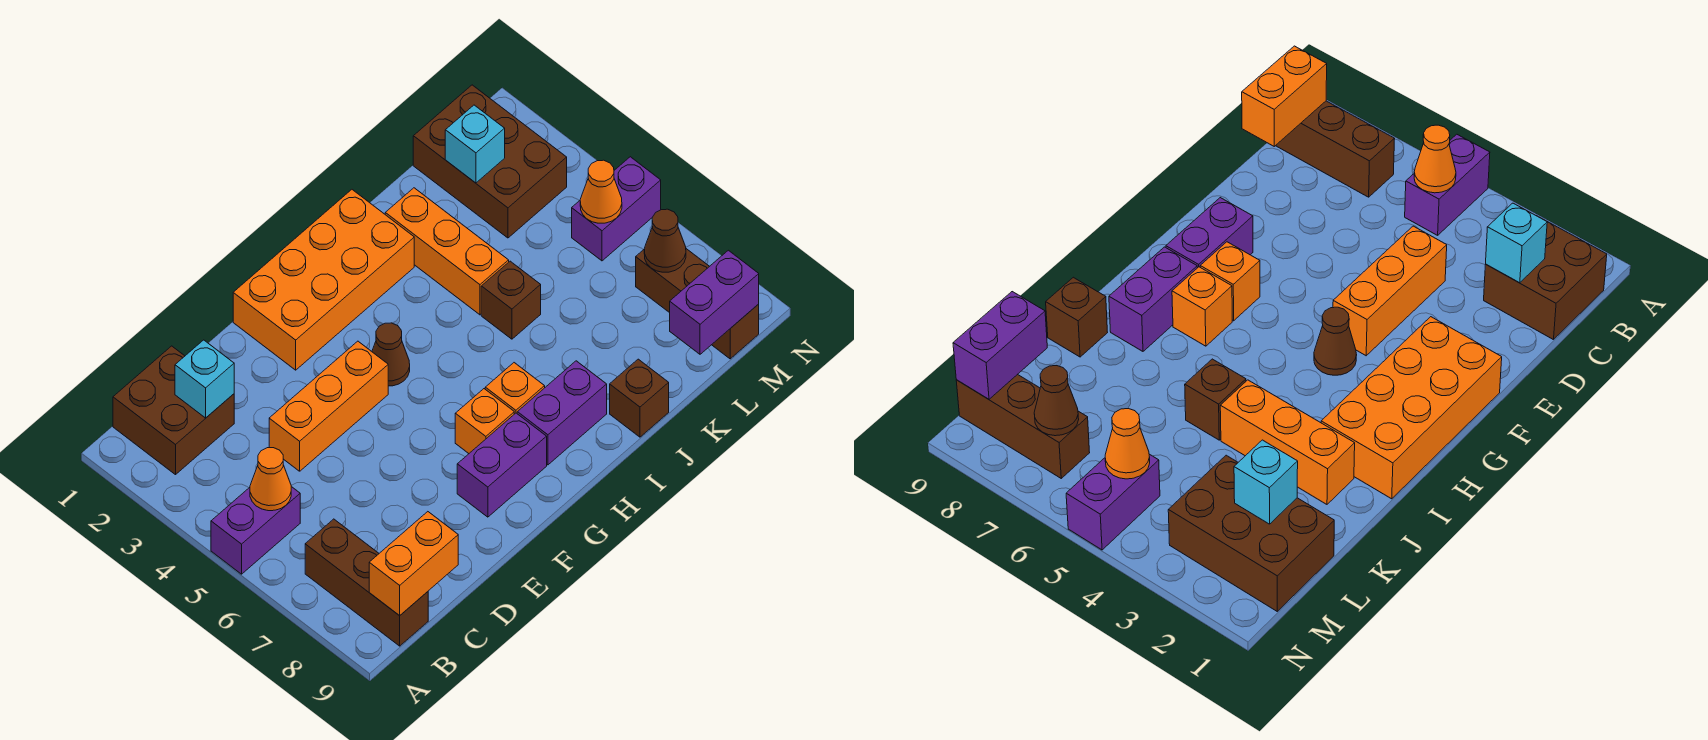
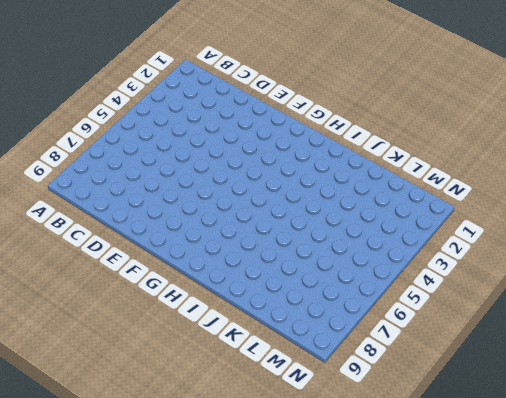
none -> purple brick A5:B5 level 1
none -> brown brick B1:C2 level 1
none -> brown brick B7:B9 level 1

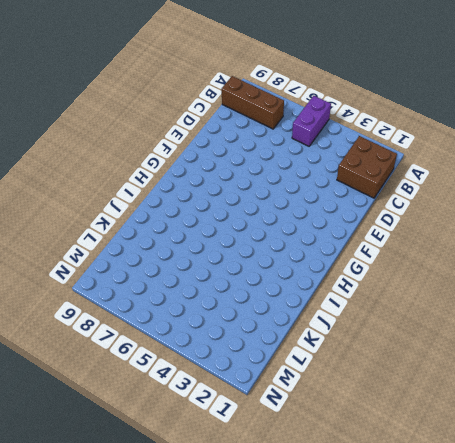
none -> orange brick D4:F4 level 1
none -> orange brick F1:I2 level 1
none -> purple brick F8:G8 level 1

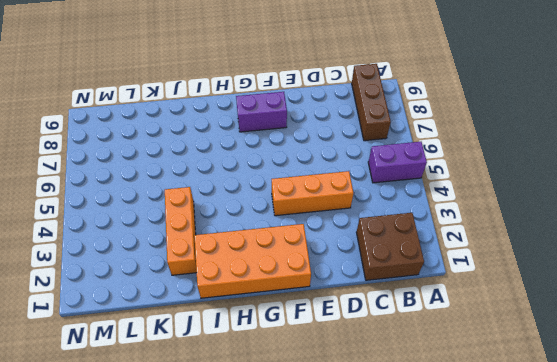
none -> brown cone G4 level 1
none -> orange brick G7 level 1
none -> orange brick H7 level 1

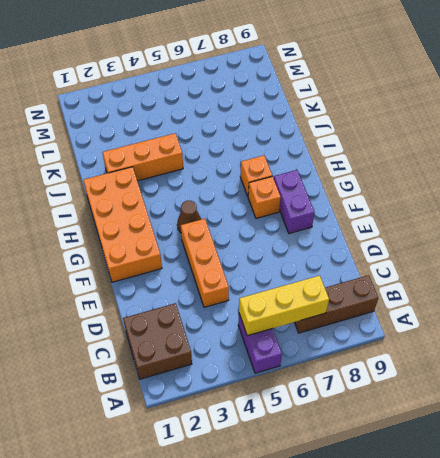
yellow brick B5:B7 level 2 -> orange cone B5 level 2
none -> purple brick H8:I8 level 1
none -> brown brick J5 level 1
none -> brown brick J9 level 1

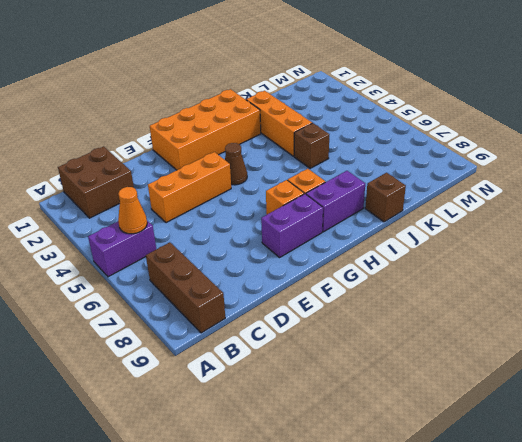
none -> brown brick L1:M3 level 1
none -> purple brick M5:N5 level 1
none -> brown brick M7:M9 level 1

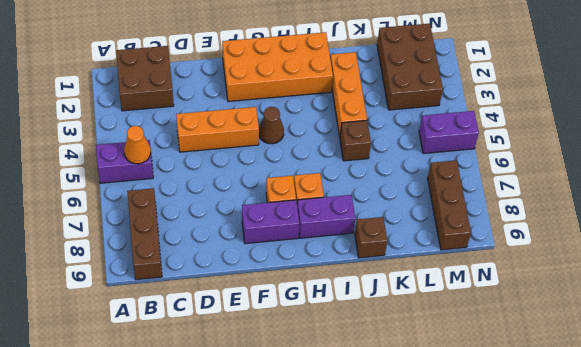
none -> orange brick B9:C9 level 2
none -> cyan brick C2 level 2
none -> cyan brick L2 level 2

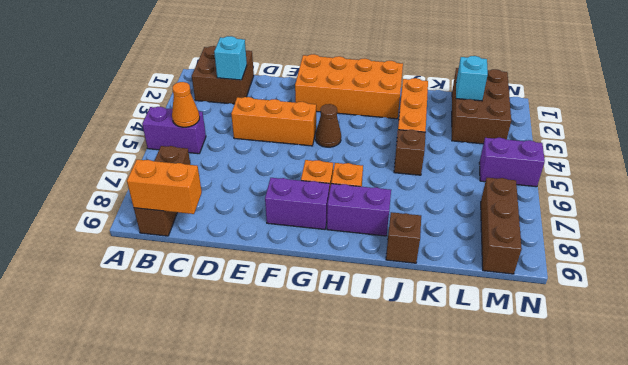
none -> purple brick L9:M9 level 2
none -> orange cone M5 level 2
none -> brown cone M7 level 2

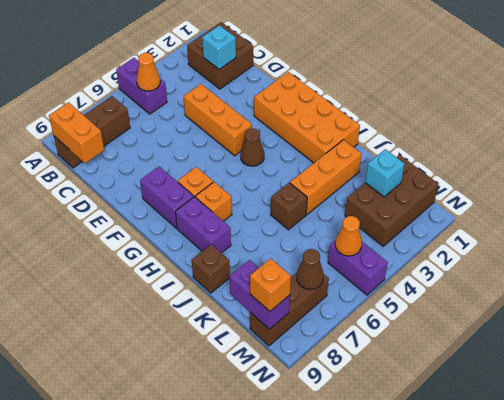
orange brick M9 level 3 -> none

